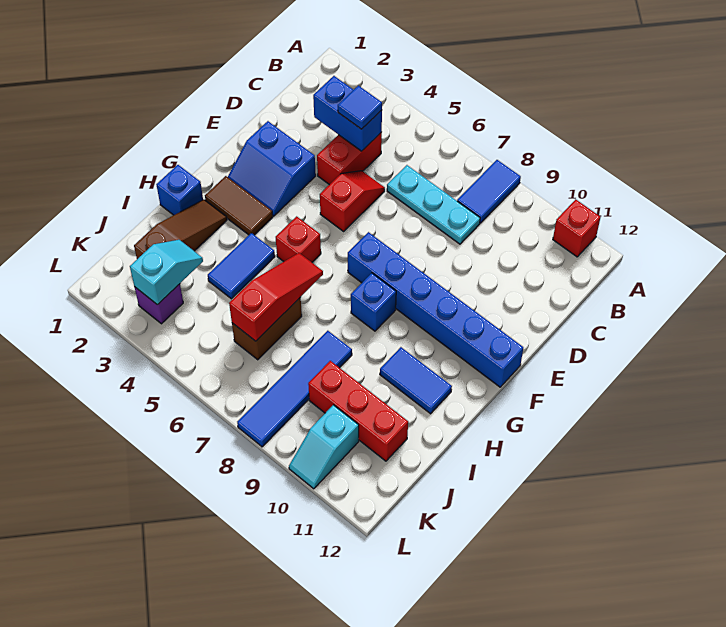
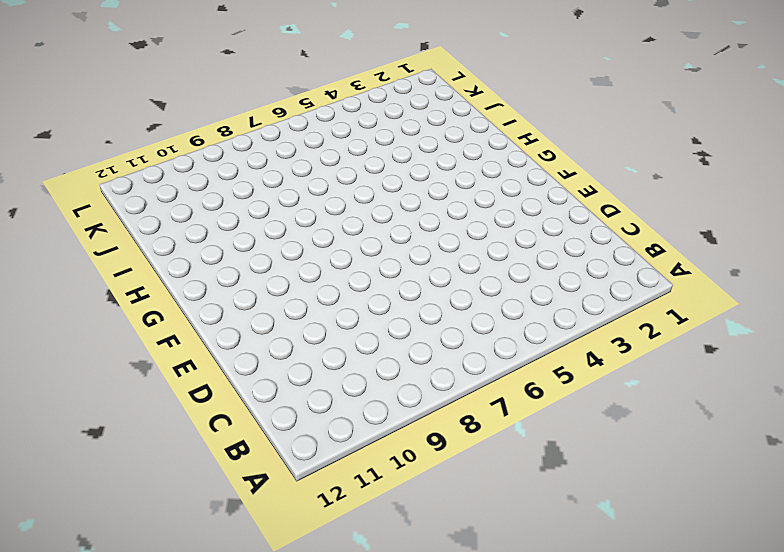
none -> blue tile A8:B8 level 1
none -> red brick A11 level 1
none -> red brick C4:D4 level 1

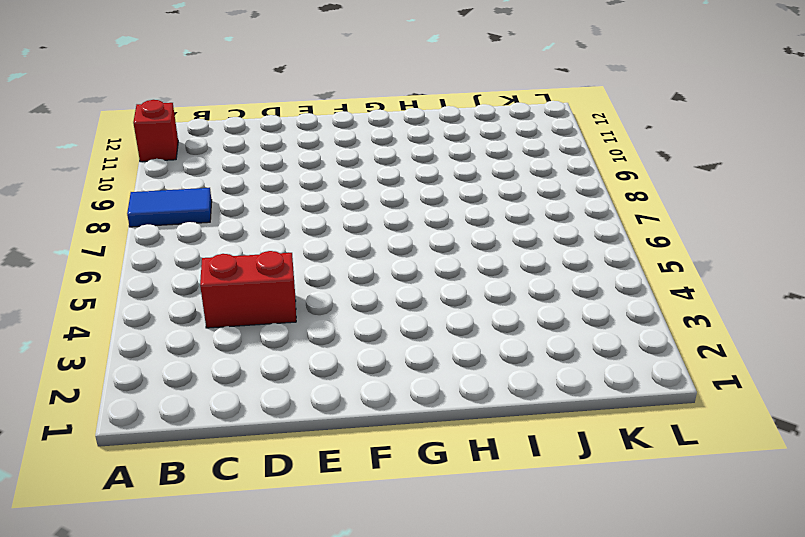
none -> cyan plate C6:C8 level 1
none -> red slope D5:E5 level 1 top E
none -> blue slope E2:F3 level 1 top E

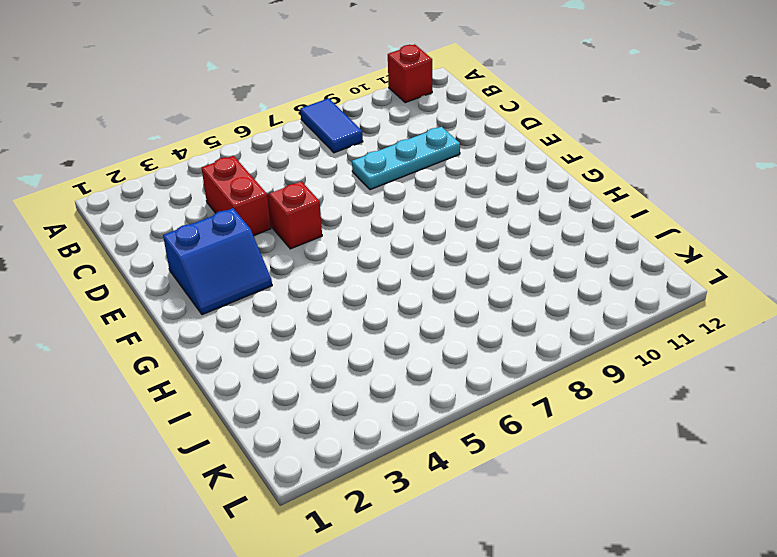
cyan plate D8:D10 level 1 -> cyan plate C6:C8 level 1
none -> blue brick F7:F12 level 1
none -> brown tile G2:G3 level 1
none -> red brick G5 level 1

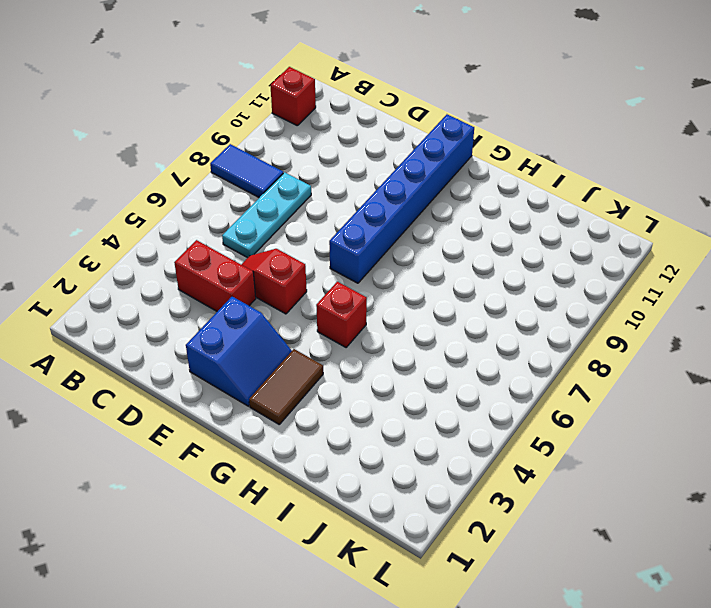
none -> blue brick G8 level 1
none -> blue brick H1 level 1
none -> brown slope H2:J2 level 1 top J

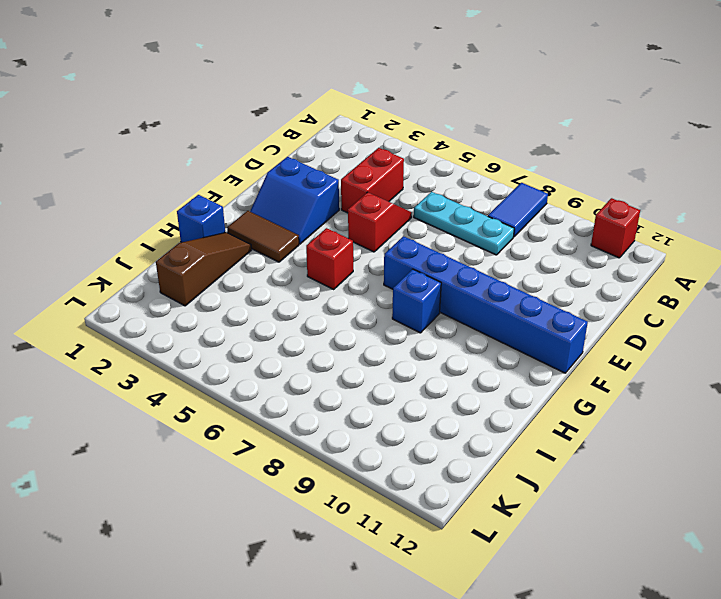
none -> blue tile H4:I4 level 1
none -> blue tile H10:H11 level 1
none -> brown brick I6:J6 level 1

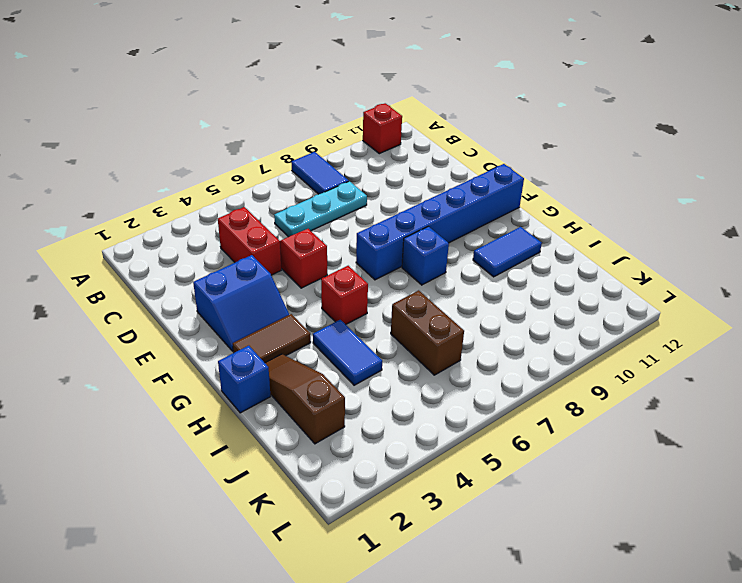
none -> blue tile I8:L8 level 1
none -> red brick J9:J11 level 1
none -> purple brick K3 level 1

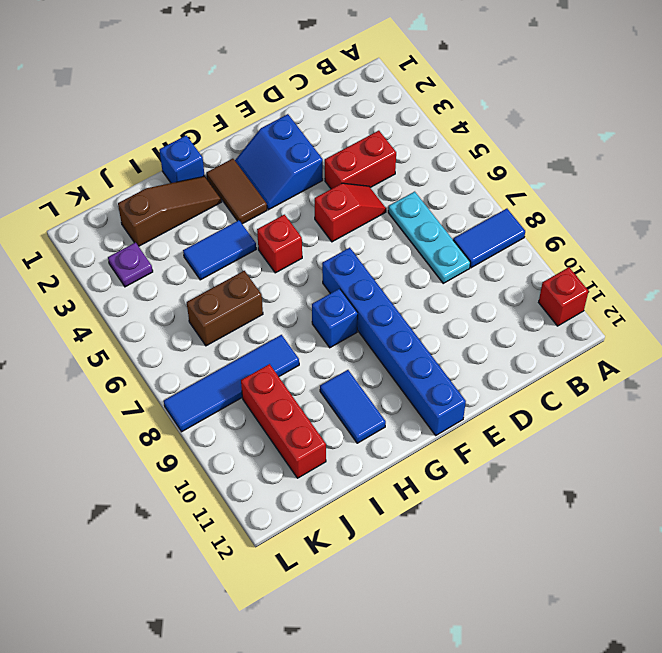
purple plate K3 level 1 -> purple brick K3 level 1
none -> cyan slope K10:L10 level 1 top K
none -> blue brick C3:C4 level 2
none -> red slope H6:J6 level 2 top J

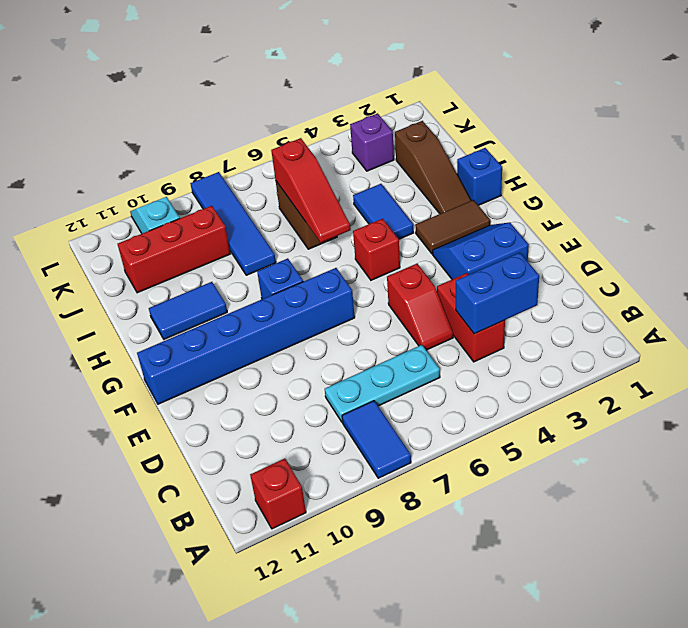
none -> cyan slope J3:K3 level 2 top K
none -> blue tile C4 level 3

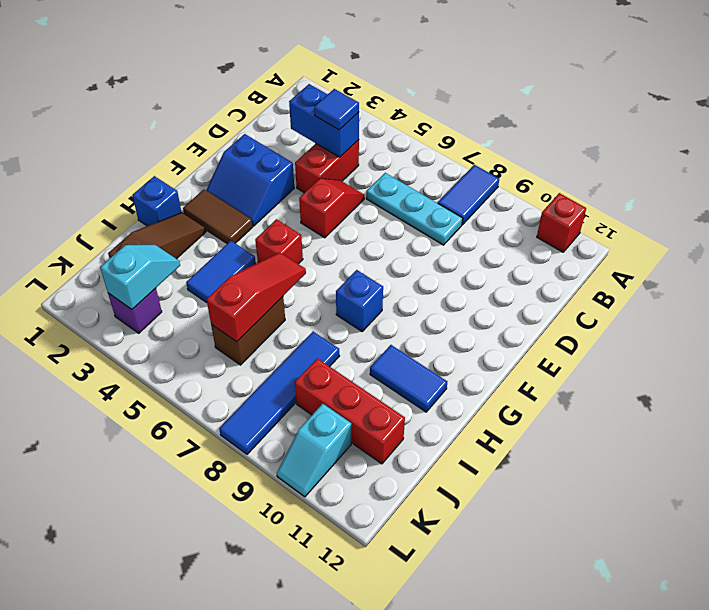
none -> blue brick F7:F12 level 1

